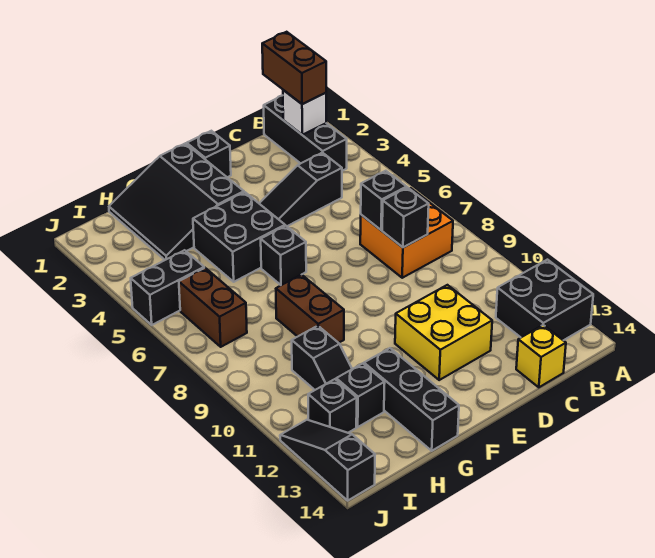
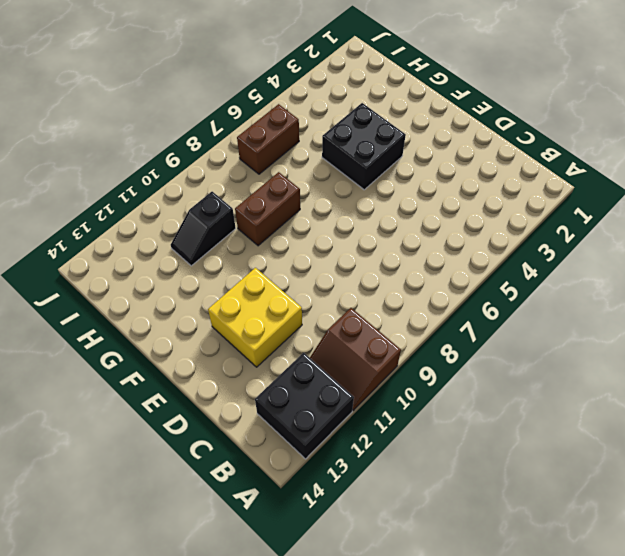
brown slope A10:B11 level 1 top 10 -> none
none -> black brick B1:B3 level 1
none -> orange brick B7:C8 level 1
none -> black slope C4:E4 level 1 top C

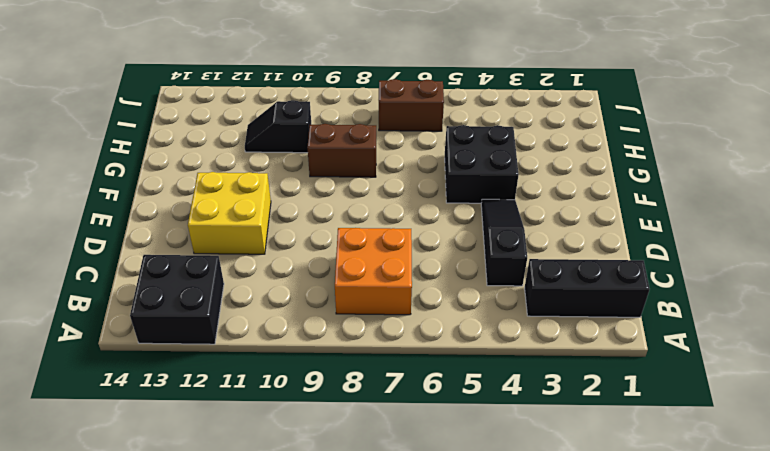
none -> yellow brick C14 level 1
none -> black brick E1 level 1
none -> black slope F1:H3 level 1 top F

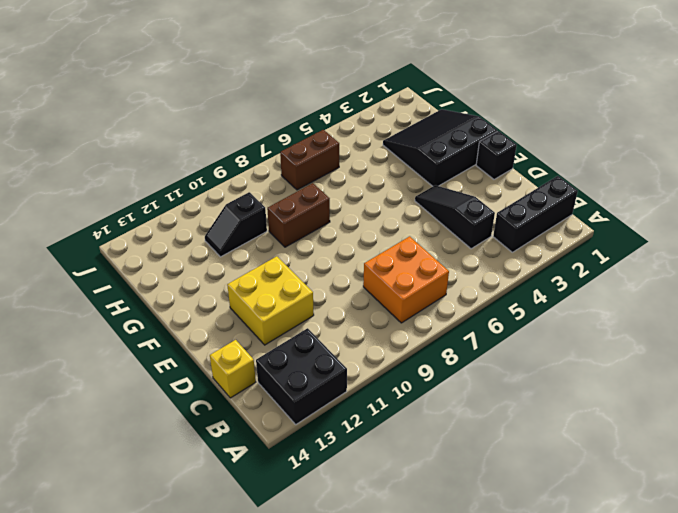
none -> black brick F4:G5 level 1
none -> black brick F6 level 1
none -> black brick G12:G14 level 1

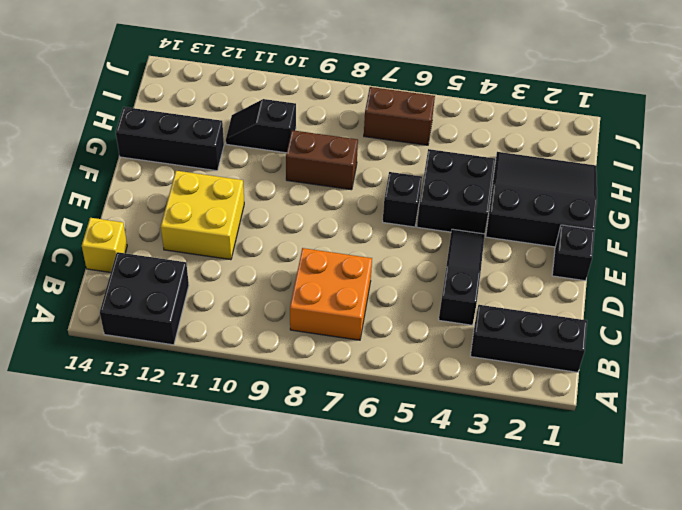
none -> black brick H12 level 1
none -> black brick I5:J5 level 1
none -> black brick I12 level 1

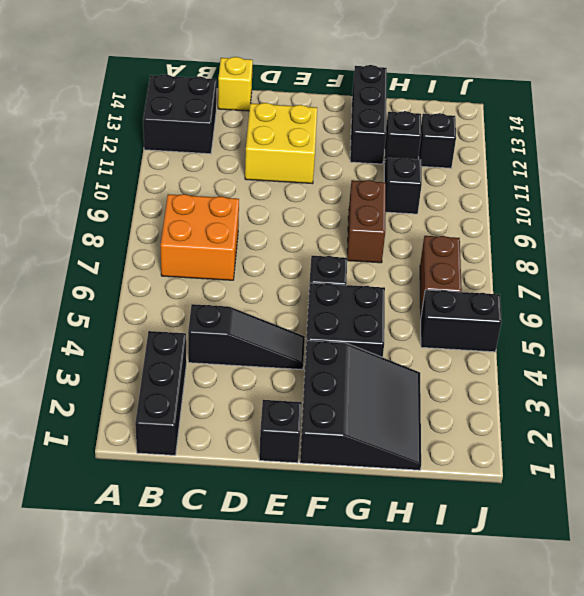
none -> black slope J12:J14 level 1 top 14
none -> white brick B2 level 2
none -> black brick C7 level 2

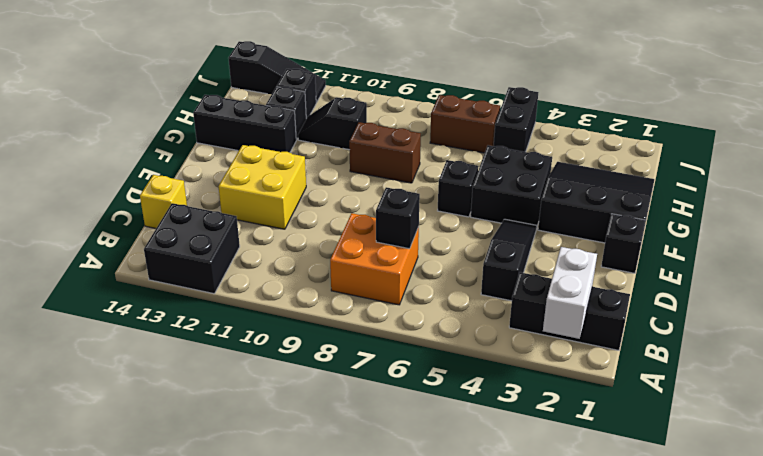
white brick A2:B2 level 2 -> white brick B2 level 2
none -> black brick C8 level 2
none -> brown brick B1:B2 level 3

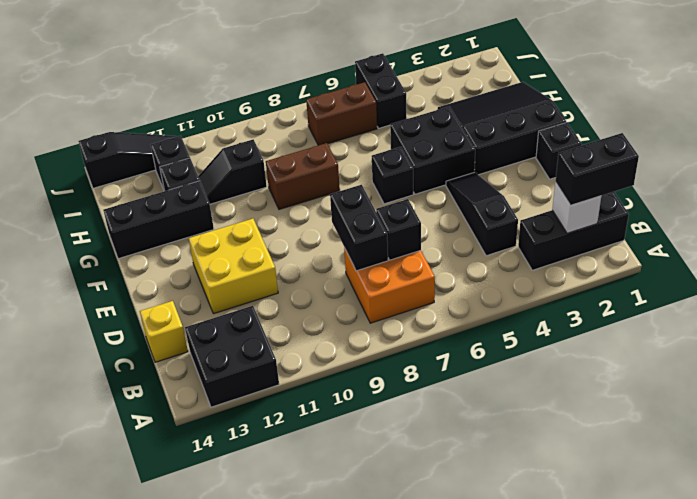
black brick B1:B2 level 3 -> brown brick B1:B2 level 3
black brick C8:D8 level 2 -> black brick C8 level 2

